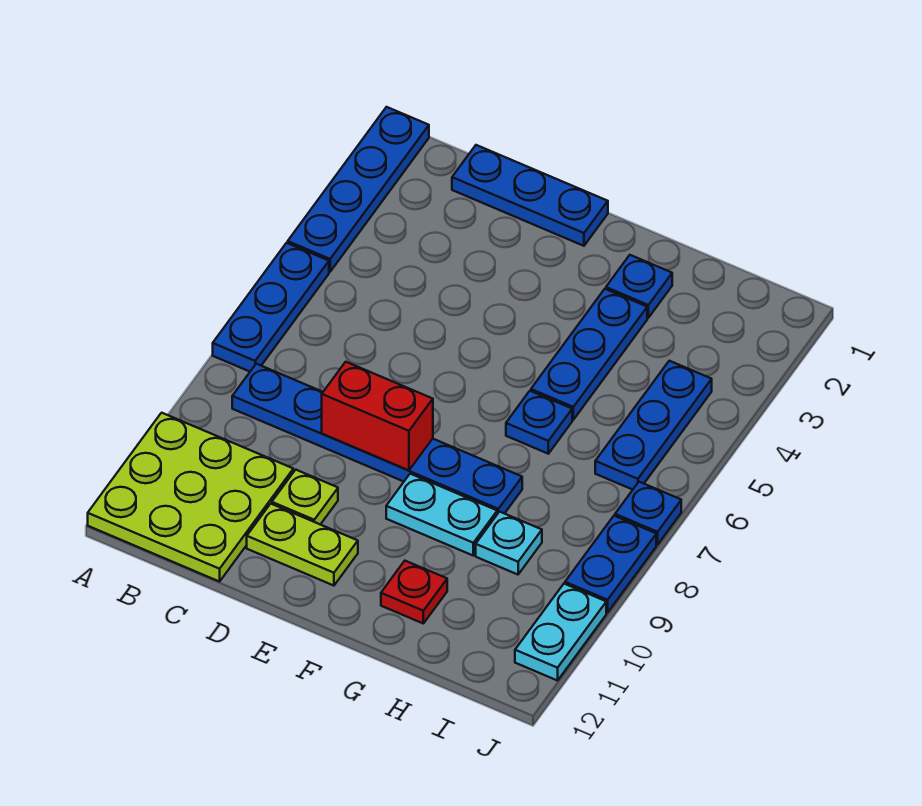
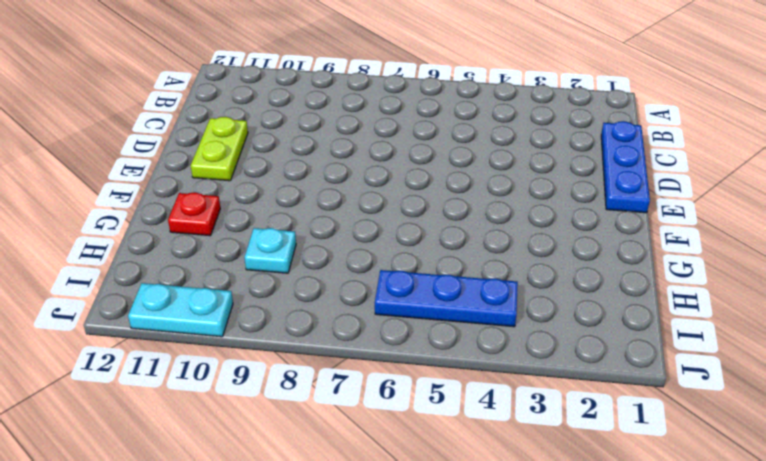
none -> blue plate A1:A4 level 1
none -> blue plate A5:A7 level 1
none -> lime plate A10:C12 level 1

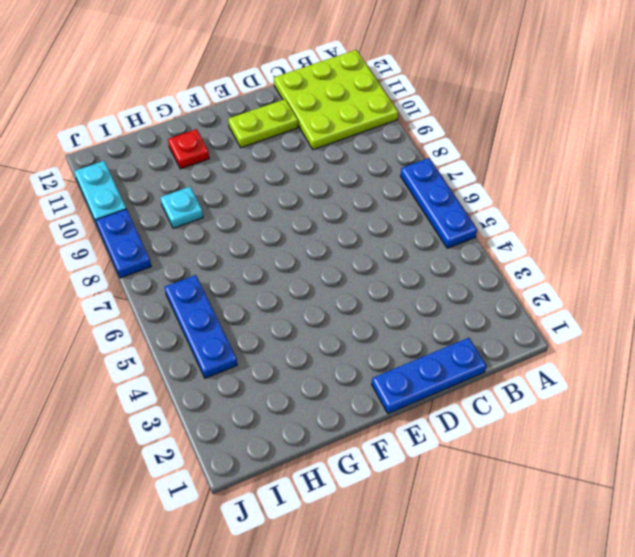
none -> blue plate A1:A4 level 1
none -> blue plate B8:G8 level 1
none -> lime plate D10 level 1

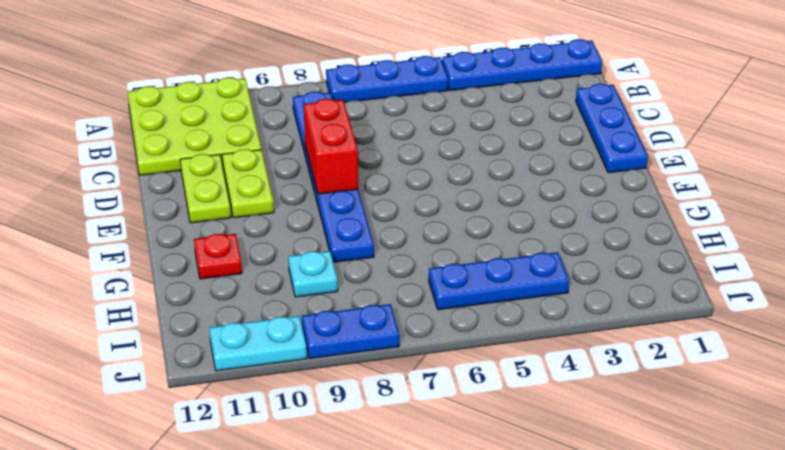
lime plate D10:E10 level 1 -> lime plate D10 level 1
none -> cyan plate F9:G9 level 1
none -> blue plate G2 level 1
none -> blue plate G3:G5 level 1

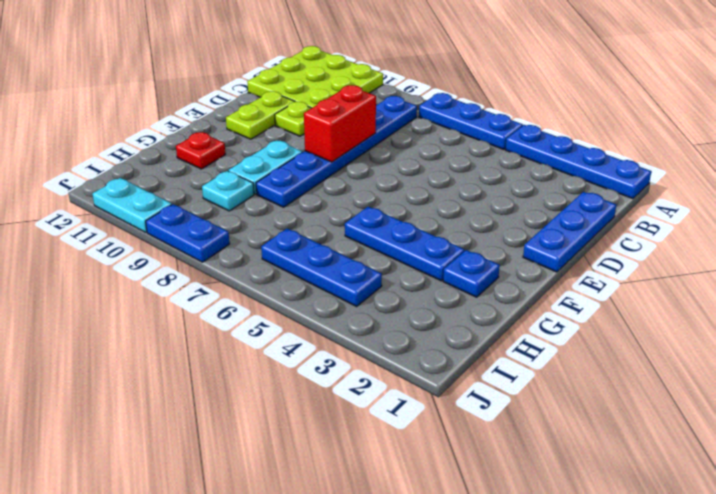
none -> blue plate G6 level 1
none -> blue plate J7 level 1

